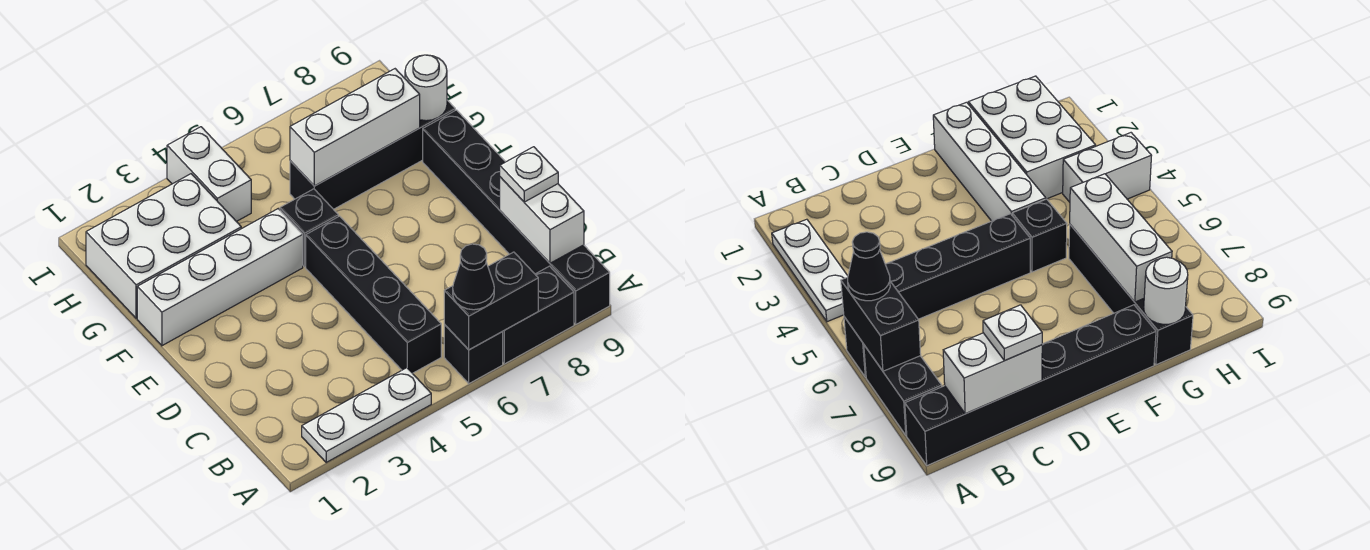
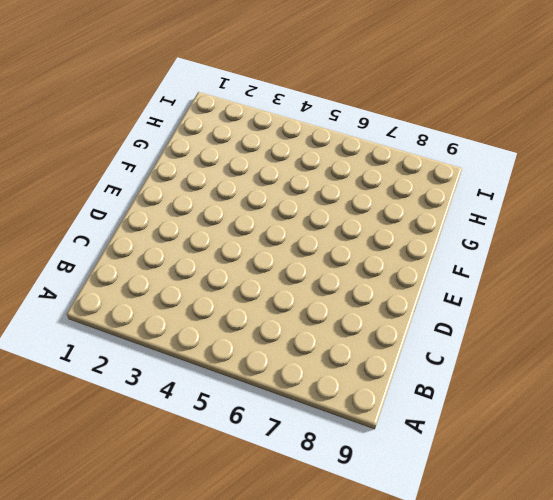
none -> white plate A2:A4 level 1
none -> black brick A6 level 1
none -> black brick A7:A8 level 1

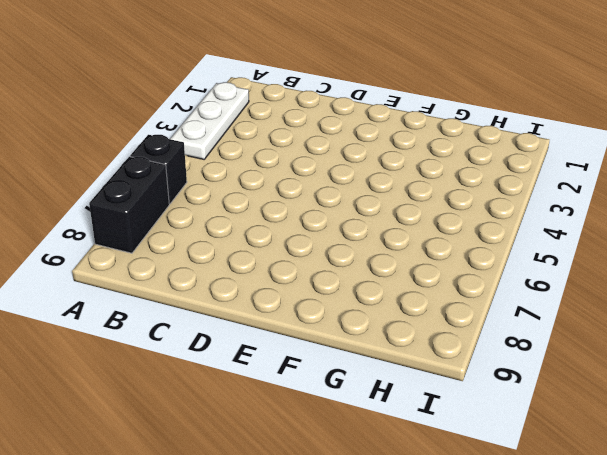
none -> black brick A9:F9 level 1
none -> black brick B5:E5 level 1
none -> white brick F1:F4 level 1

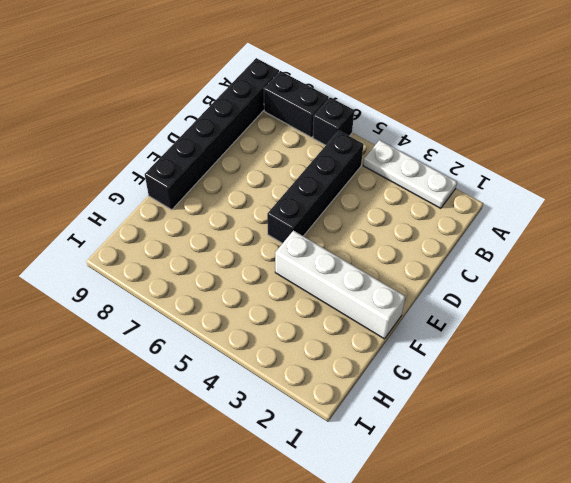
none -> black brick F5 level 1
none -> white brick G1:H3 level 1
none -> black brick G6:G9 level 1

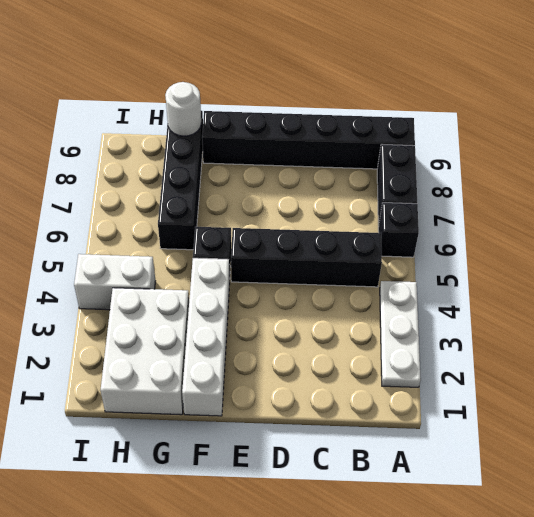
none -> black brick A6:A7 level 2
none -> white brick B9:C9 level 2
none -> white brick G6:G8 level 2

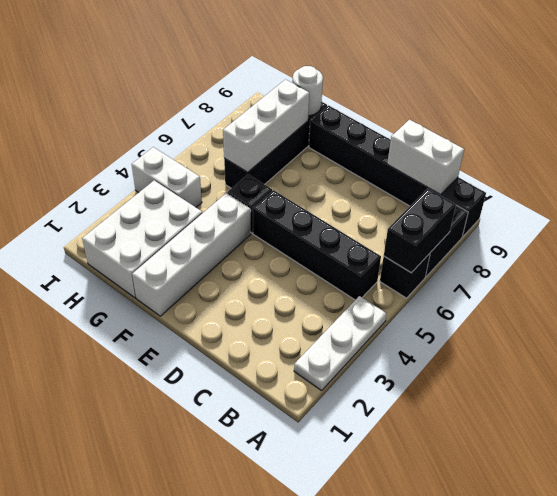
none -> black cone A6 level 3
none -> white plate C9 level 3

